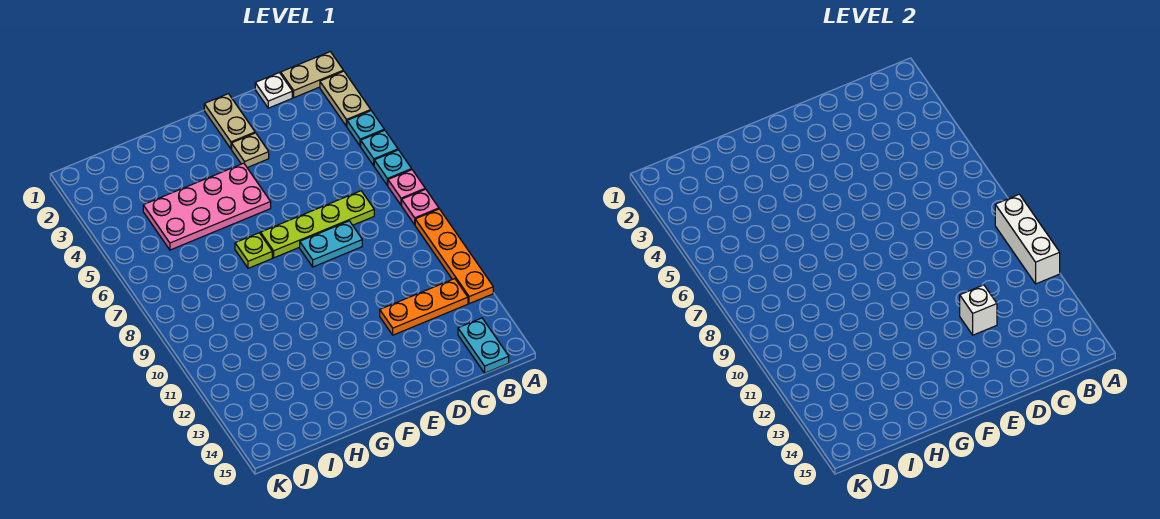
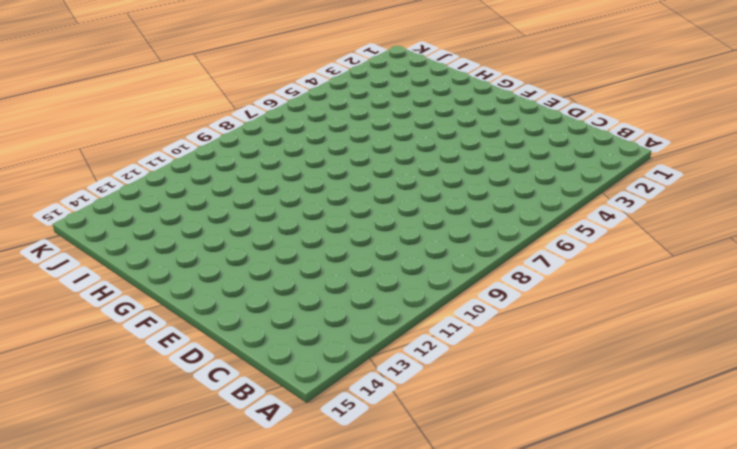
none -> tan plate A1:B1 level 1
none -> tan plate A2:A3 level 1
none -> cyan plate A4 level 1

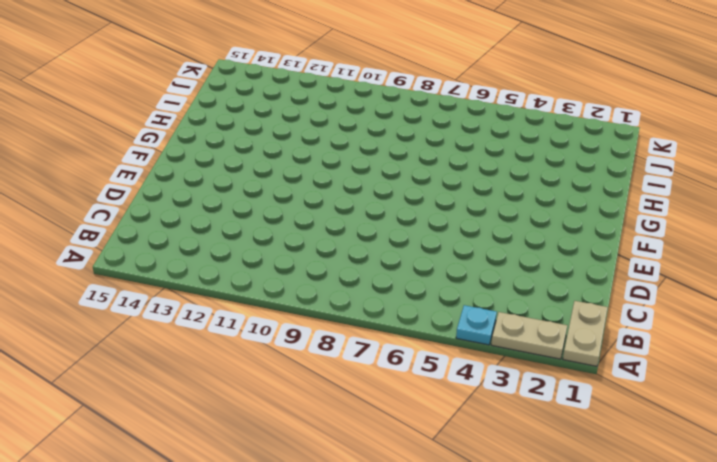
none -> cyan plate A5 level 1
none -> cyan plate A6 level 1
none -> pink plate A7 level 1

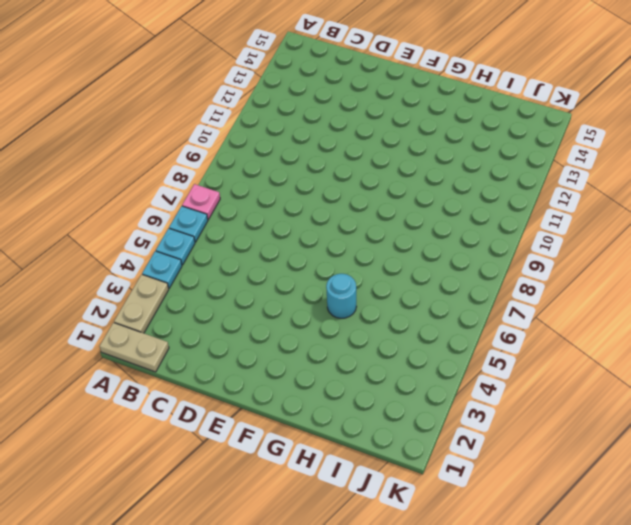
cyan round brick G5 level 1 -> pink plate F4:I5 level 1
none -> pink plate A8 level 1
none -> orange plate A9:A12 level 1
none -> orange plate B12:D12 level 1

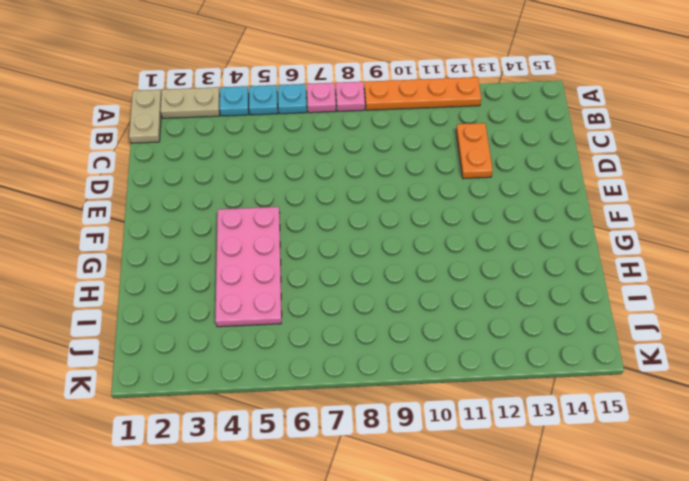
orange plate C12:D12 level 1 -> orange plate B12:D12 level 1
none -> cyan plate B14:B15 level 1
none -> white plate C1 level 1
none -> lime plate C7:F7 level 1

